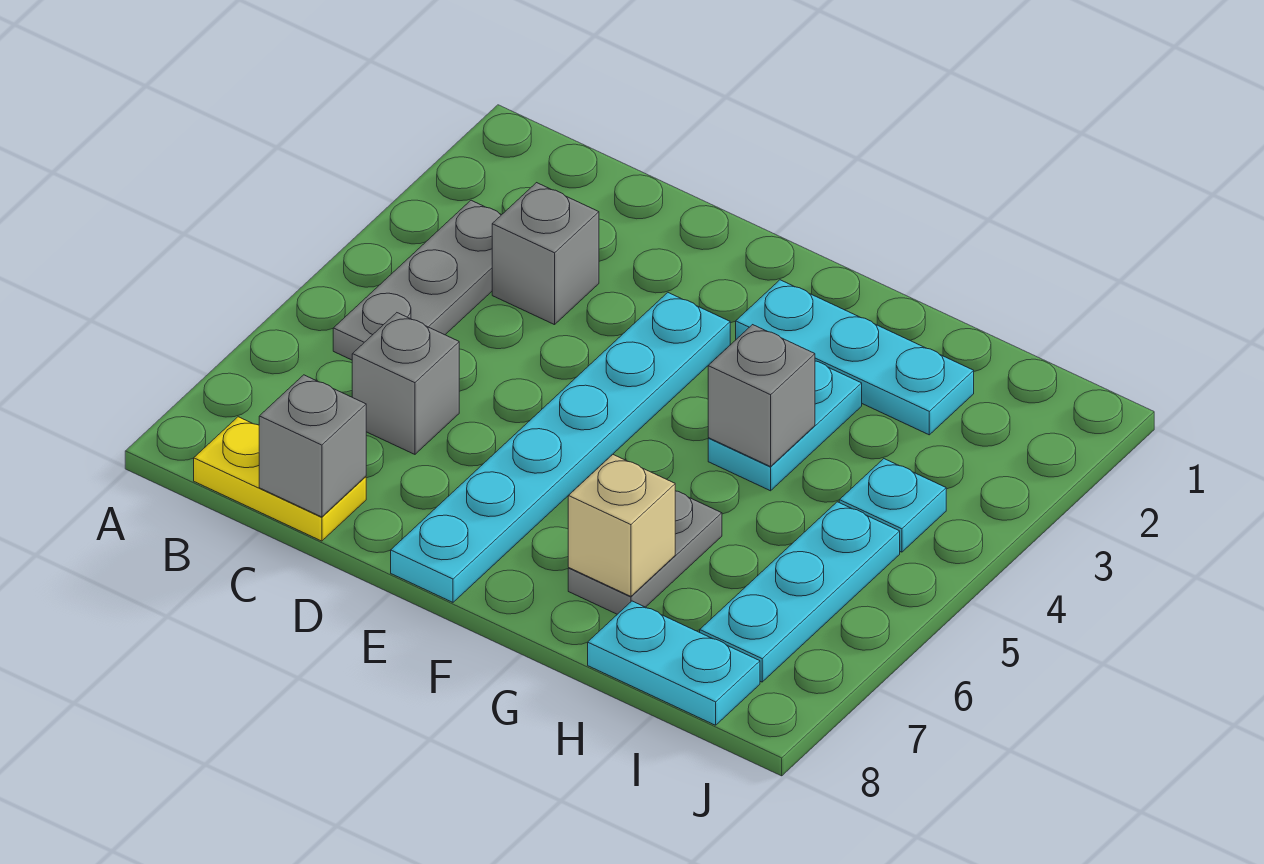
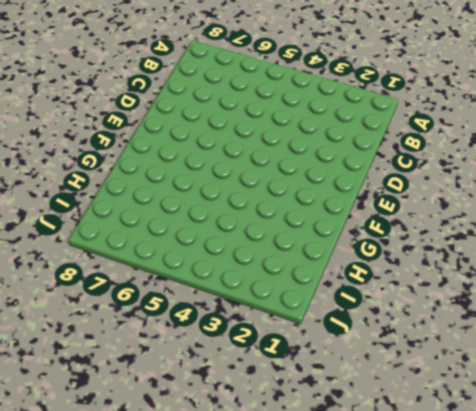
none -> grey plate B3:B5 level 1
none -> yellow plate B8:C8 level 1
none -> grey brick C3 level 1

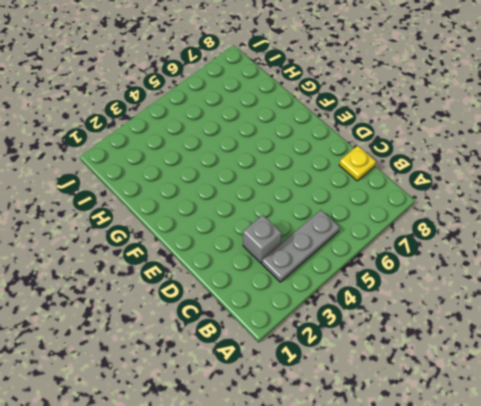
yellow plate C8 level 1 -> yellow plate B8:C8 level 1
none -> grey brick C6 level 1
none -> cyan plate E3:E8 level 1
none -> cyan plate F2:H2 level 1

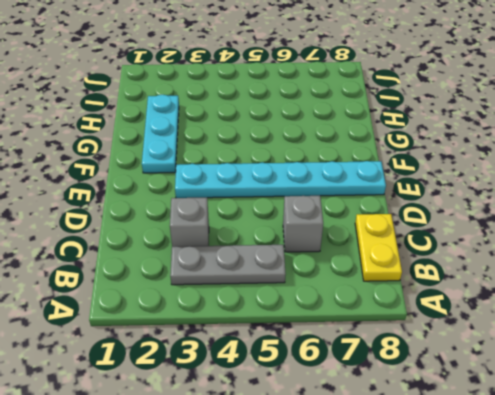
none -> cyan plate G3:G4 level 1
none -> grey plate G6:G7 level 1
none -> cyan plate H8:I8 level 1

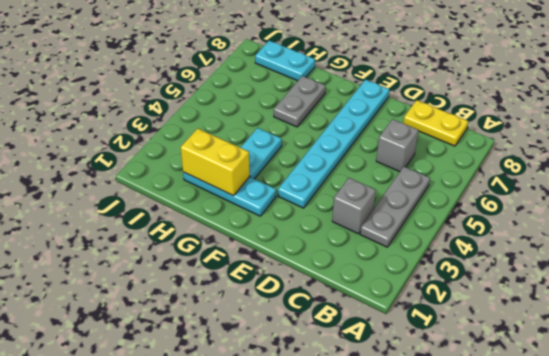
yellow brick G2:H2 level 2 -> none
none -> cyan plate I4 level 1
none -> cyan plate I5:I7 level 1
none -> grey brick C8 level 2

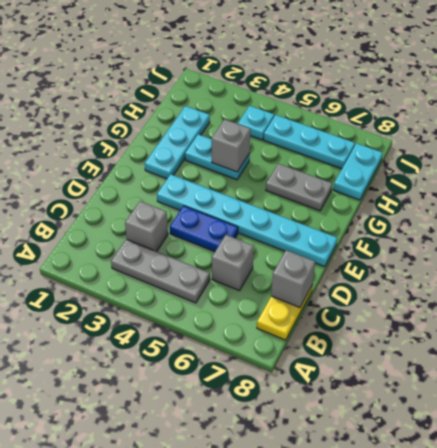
blue plate D4:D5 level 1 -> none
none -> tan brick G7 level 2

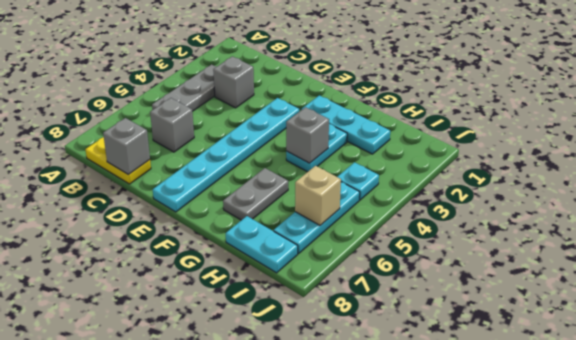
tan brick I6 level 2 -> tan brick G7 level 2

